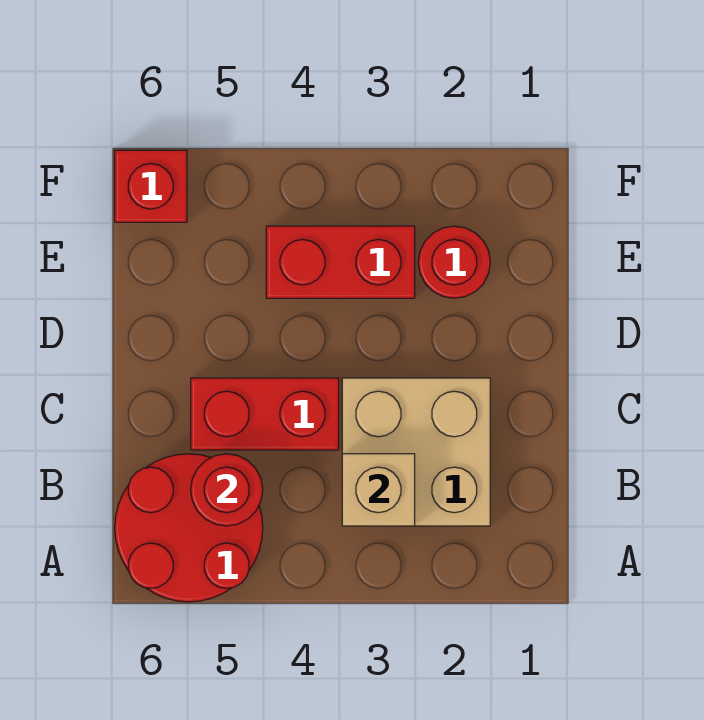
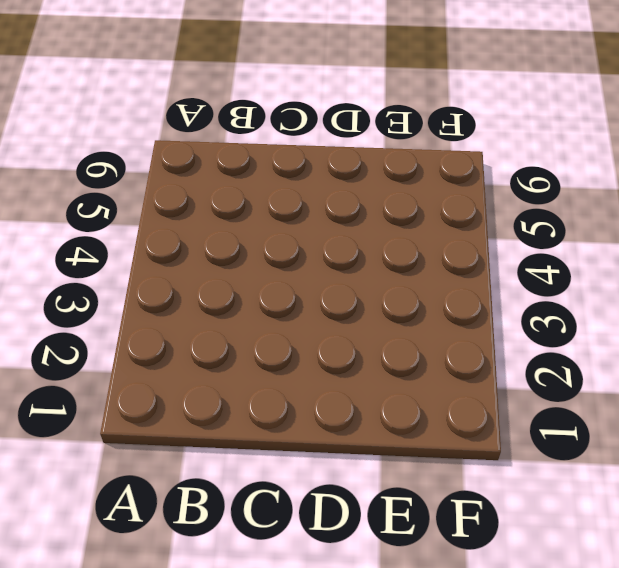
none -> red round brick A5:B6 level 1
none -> tan brick B2:C3 level 1

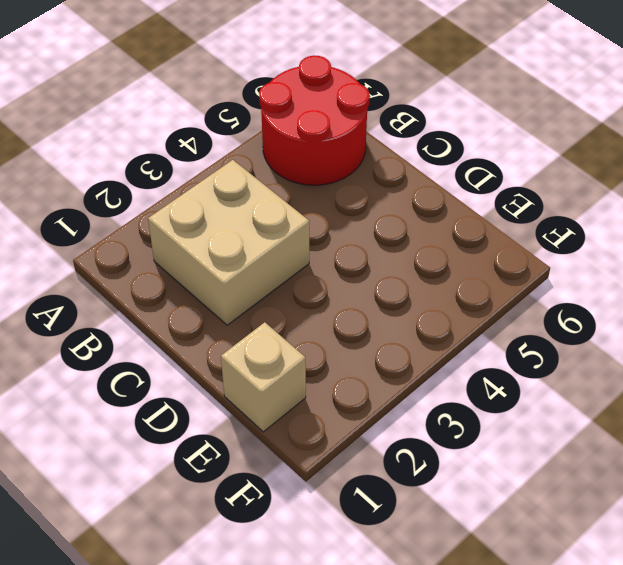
tan brick E1 level 1 -> tan brick B3 level 2
none -> red brick C4:C5 level 1
none -> red round brick E2 level 1

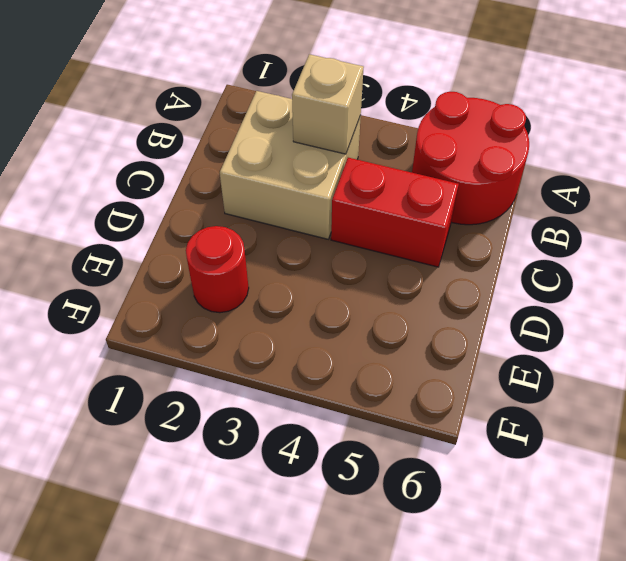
none -> red brick E3:E4 level 1
none -> red brick F6 level 1

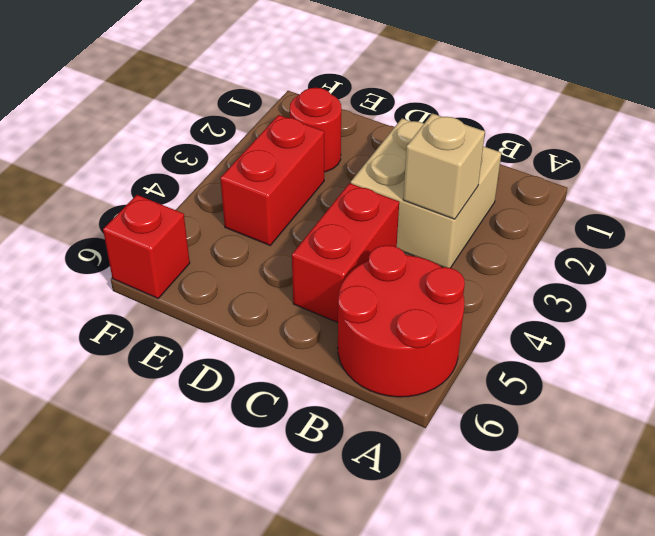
none -> red round brick B5 level 2

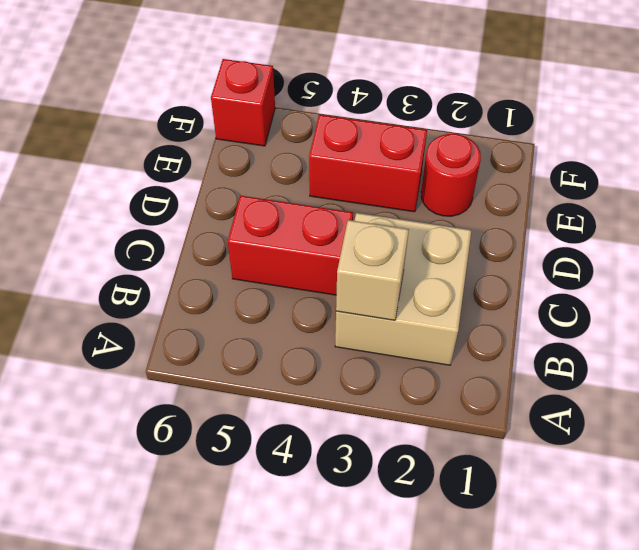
none -> red round brick A5:B6 level 1
none -> red round brick B5 level 2

